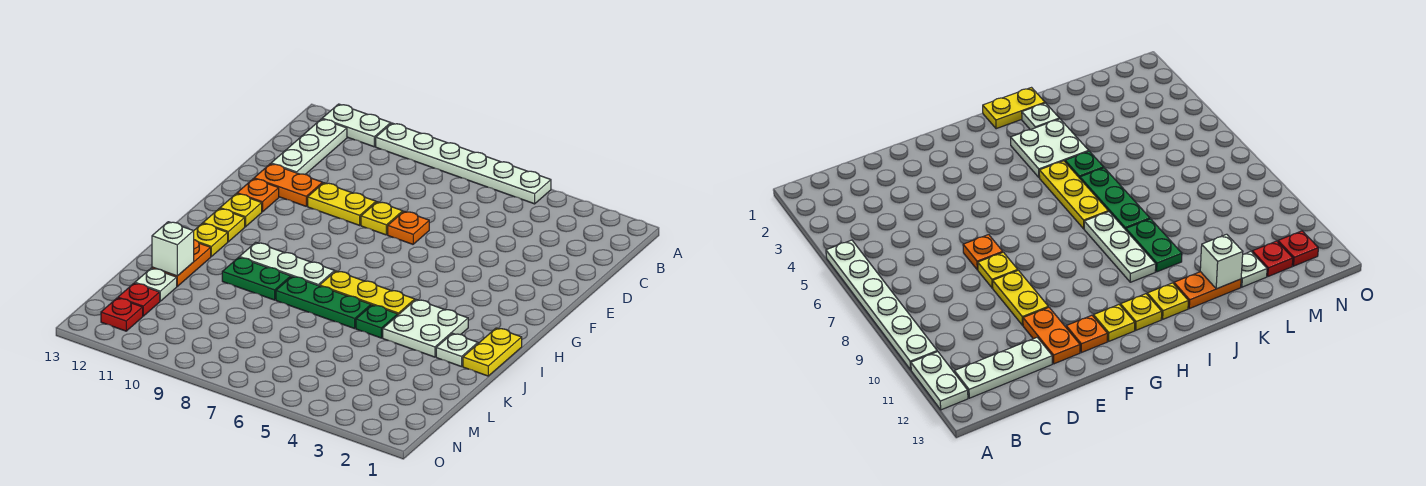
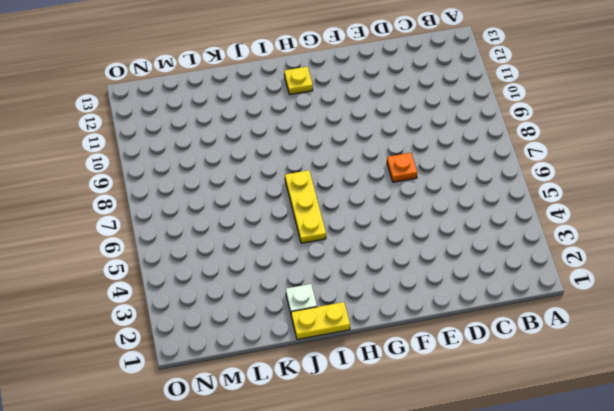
none -> white plate A5:A10 level 1
none -> white plate A11:A12 level 1
none -> white plate B12:D12 level 1

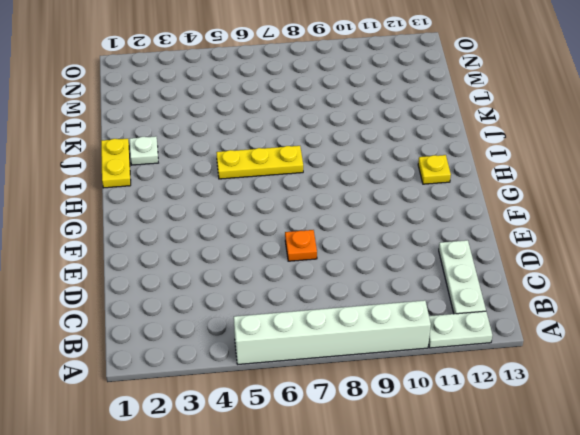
white brick A5:A10 level 1 -> white plate A5:A10 level 1
none -> yellow plate E8 level 1
none -> yellow plate E9:E10 level 1
none -> orange plate E11:E12 level 1

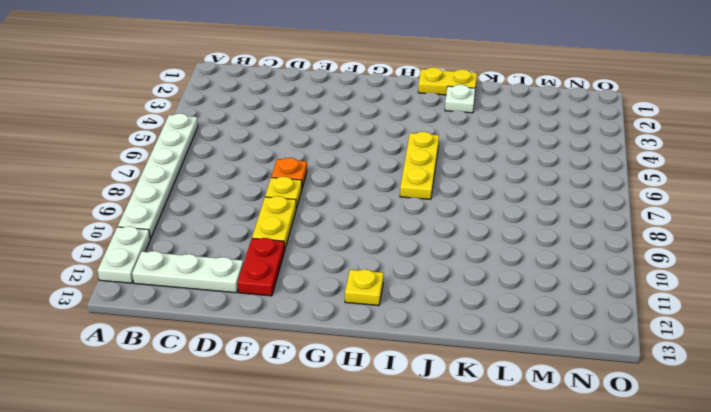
red plate E11:E12 level 1 -> orange plate E11:E12 level 1
none -> orange plate F12 level 1
none -> yellow plate G12 level 1
none -> white plate I3:J4 level 1

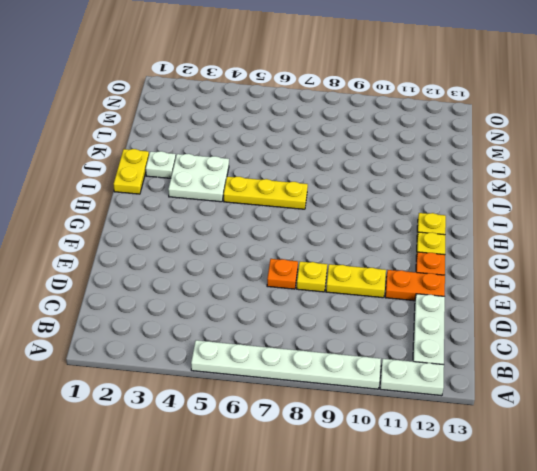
none -> white plate I8:I10 level 1
none -> yellow plate I12 level 1
none -> green plate J5 level 1

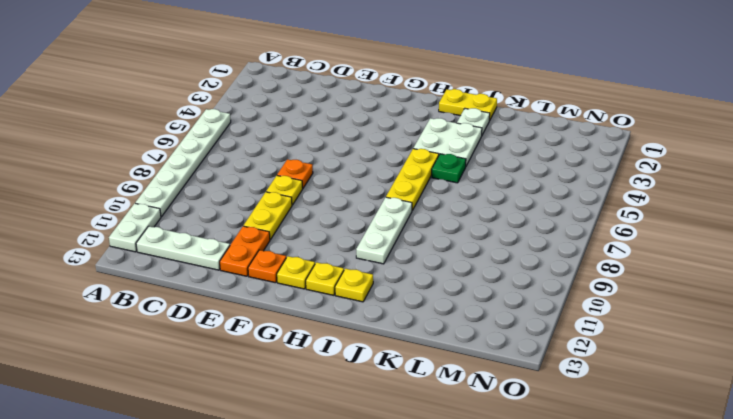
none -> green plate J6:J8 level 1
none -> green plate J9:J10 level 1
none -> orange plate J12:K12 level 1

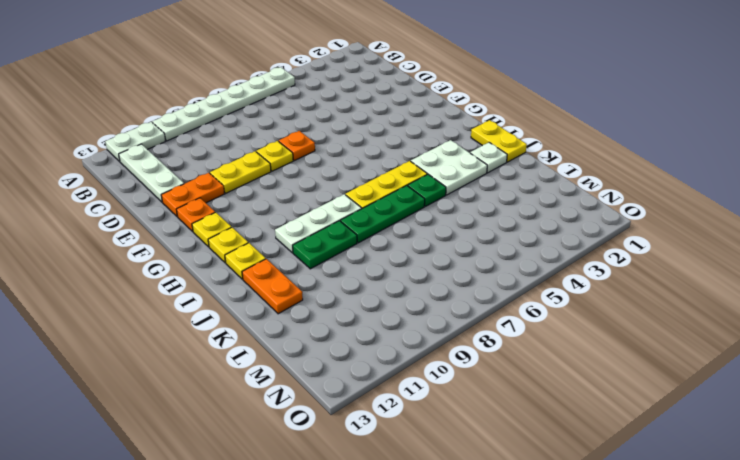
none -> white plate L12 level 1
none -> red plate M12 level 1
none -> red plate N12 level 1

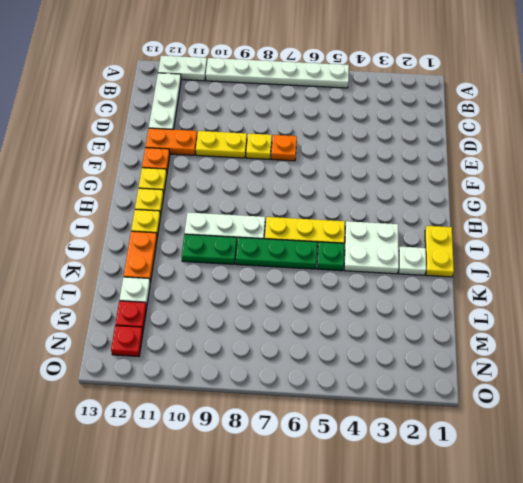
none -> white brick K12 level 2

